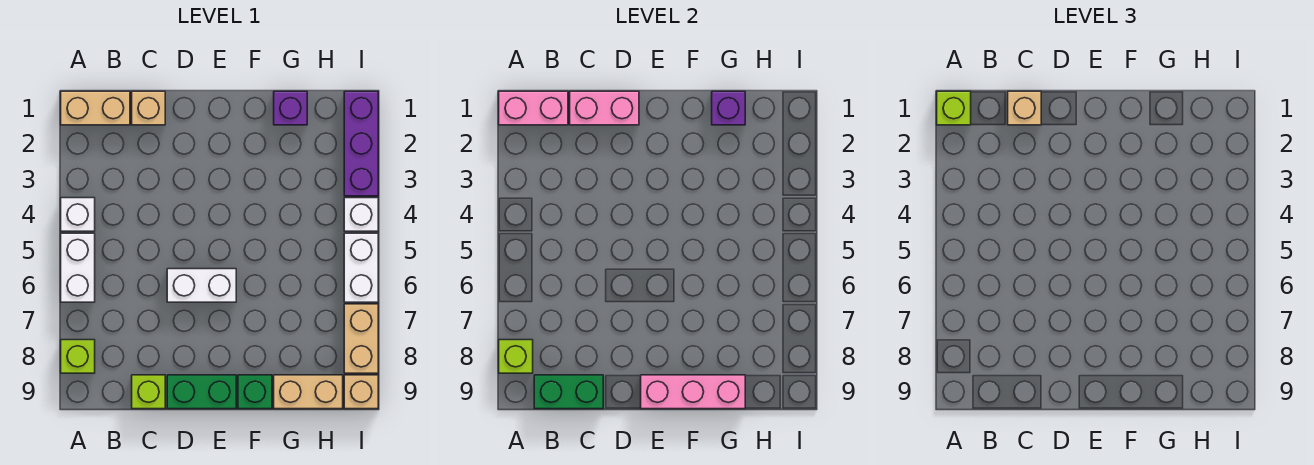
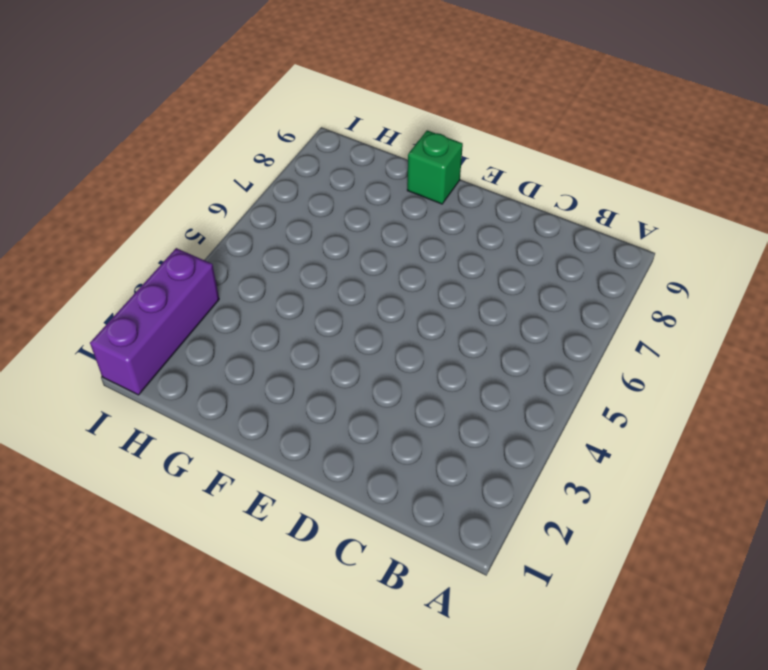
none -> tan brick A1:B1 level 1
none -> white brick A4 level 1
none -> white brick A5:A6 level 1

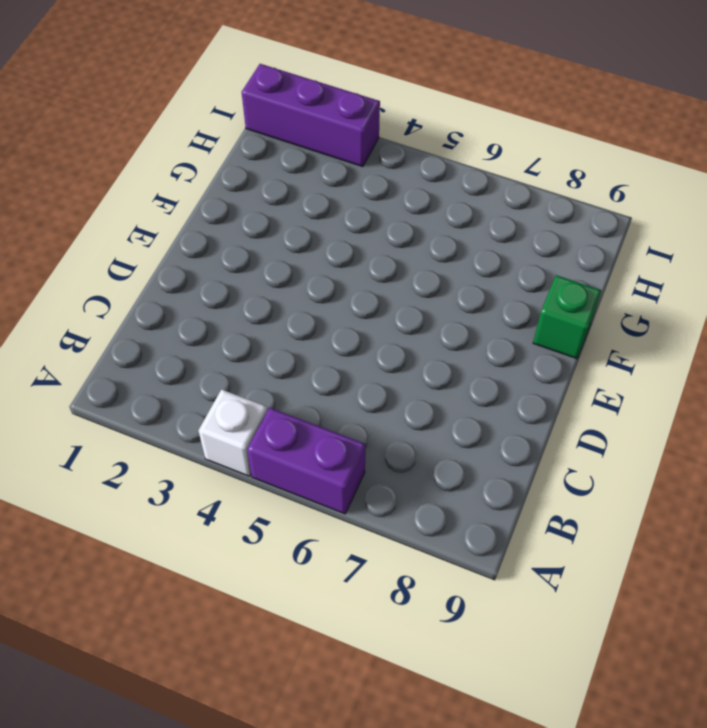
purple brick A5:A6 level 1 -> white brick A5:A6 level 1
none -> tan brick A1:B1 level 1
none -> lime brick A8 level 1
none -> tan brick C1 level 1

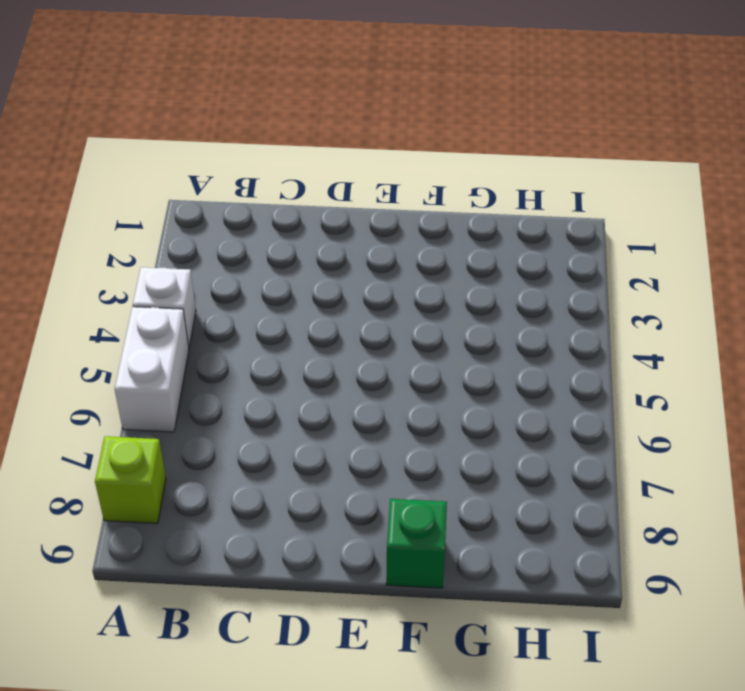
none -> tan brick A1:B1 level 1
none -> tan brick C1 level 1
none -> lime brick C9 level 1

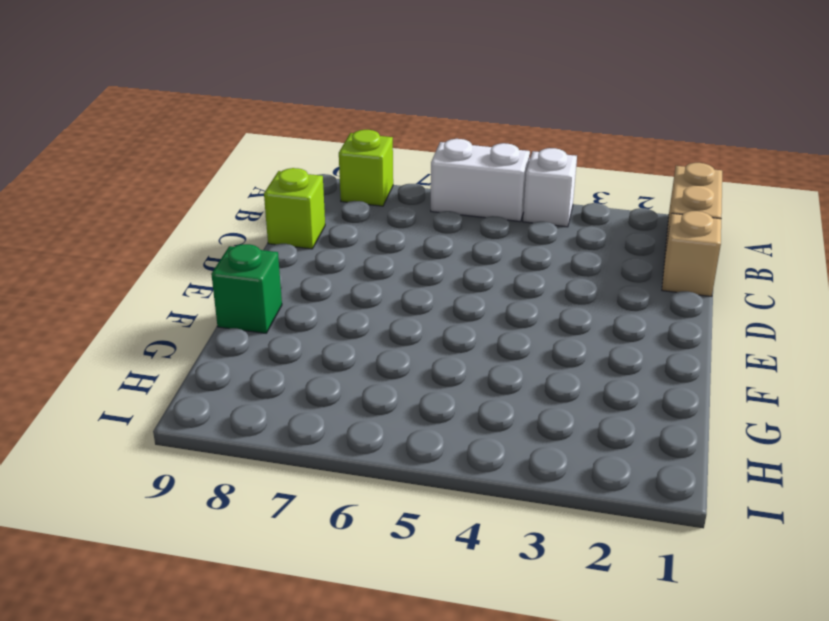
none -> white brick D6:E6 level 1
none -> green brick D9:E9 level 1
none -> purple brick G1 level 1

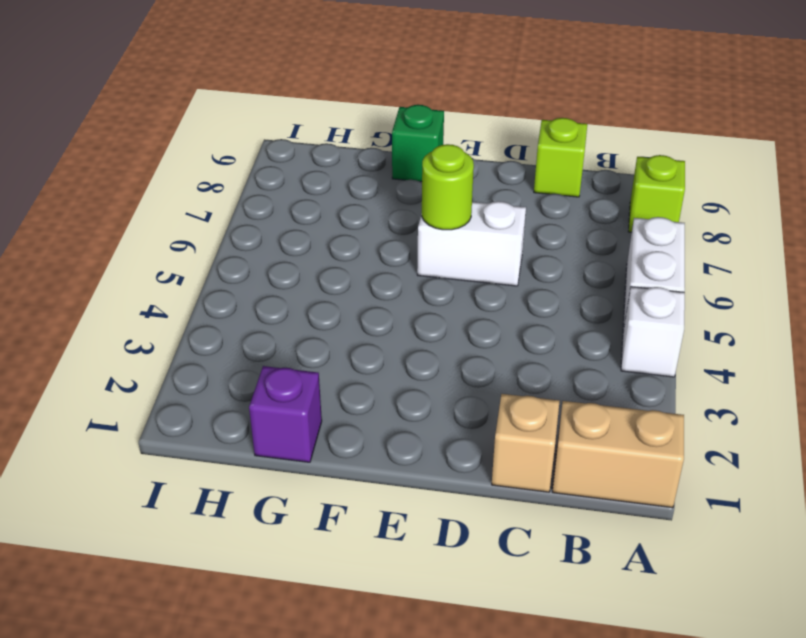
lime round brick E6 level 2 -> none
none -> green brick D9:E9 level 1
none -> tan brick G9:H9 level 1
none -> purple brick I1:I3 level 1

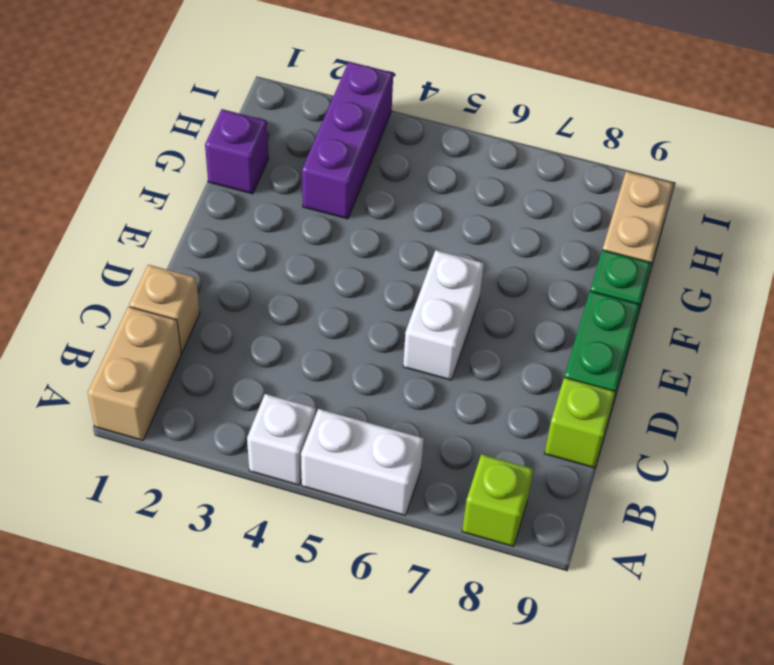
purple brick G3:I3 level 1 -> purple brick I1:I3 level 1
none -> white brick I4 level 1
none -> white brick I5:I6 level 1
none -> tan brick I7:I8 level 1

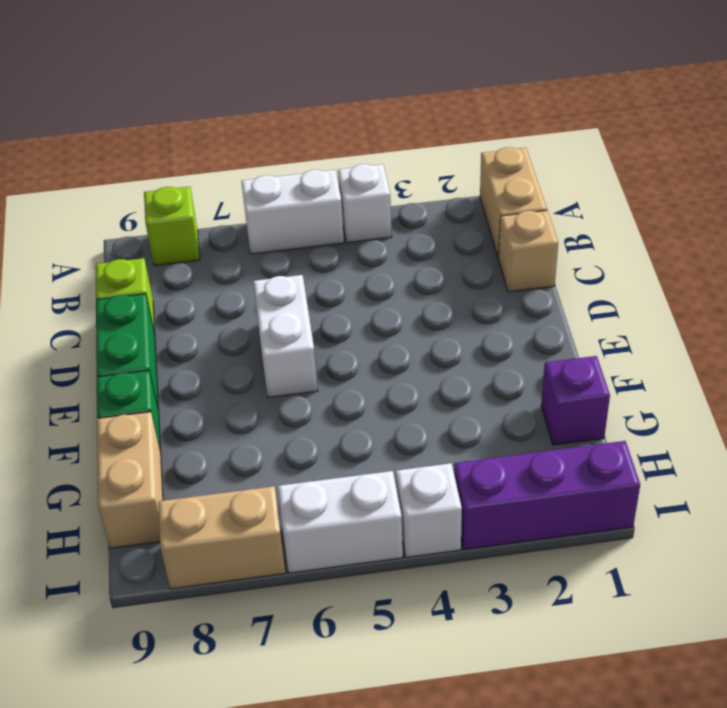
none -> tan brick I9 level 1
none -> pink brick A1:B1 level 2
none -> lime brick A8 level 2

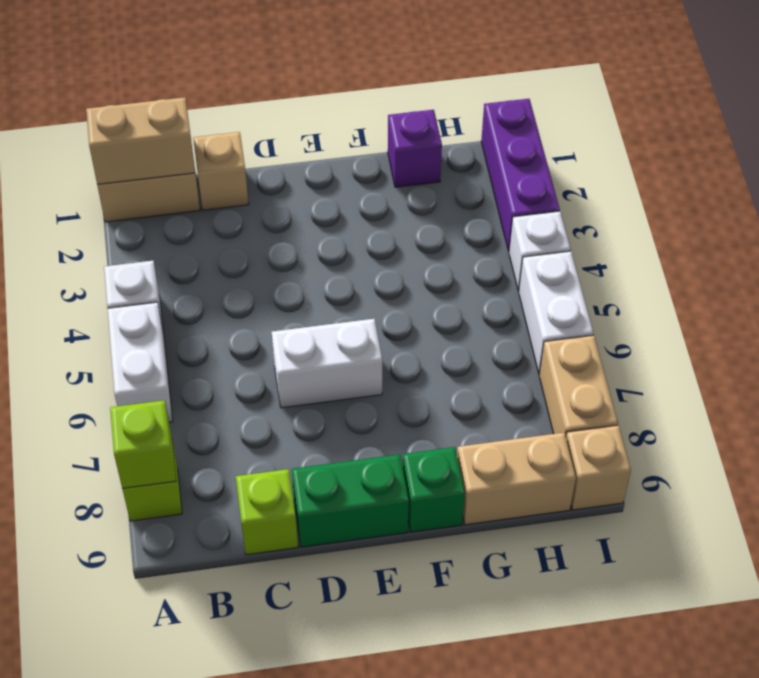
tan brick A1:B1 level 2 -> pink brick A1:B1 level 2
none -> green brick B9:C9 level 2
none -> pink brick C1:D1 level 2
none -> pink brick E9:G9 level 2

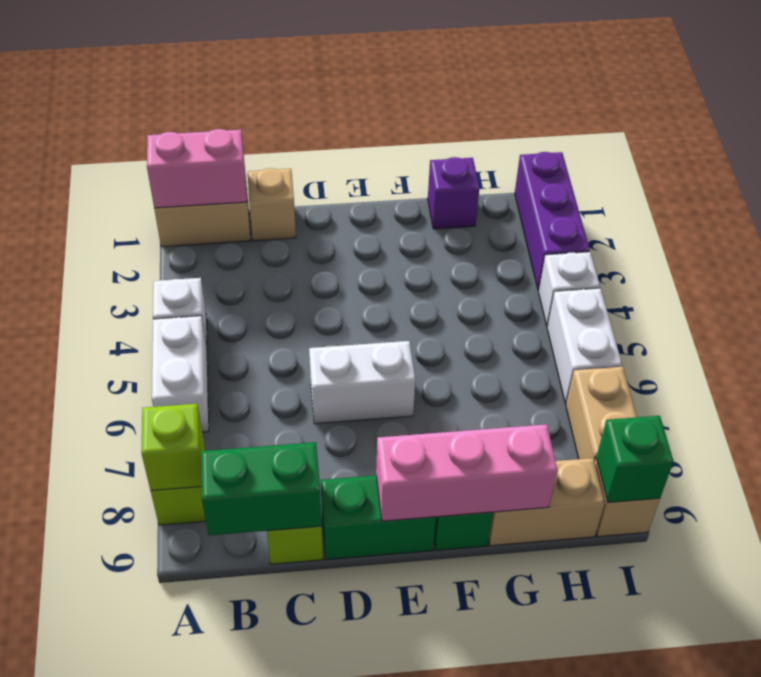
green brick I9 level 2 -> none
none -> pink brick C1:D1 level 2
none -> purple brick G1 level 2
none -> lime brick A1 level 3

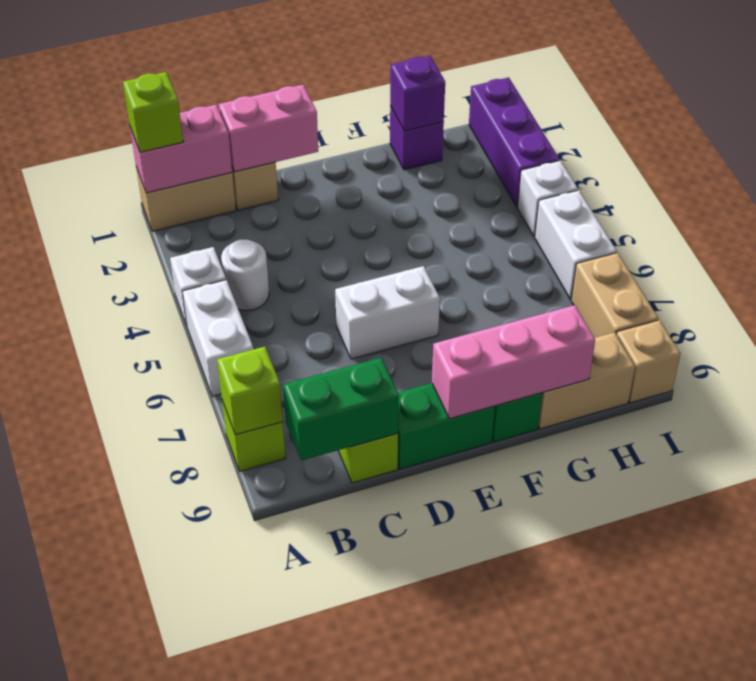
white round brick B4 level 1 -> none
none -> tan brick C1 level 3

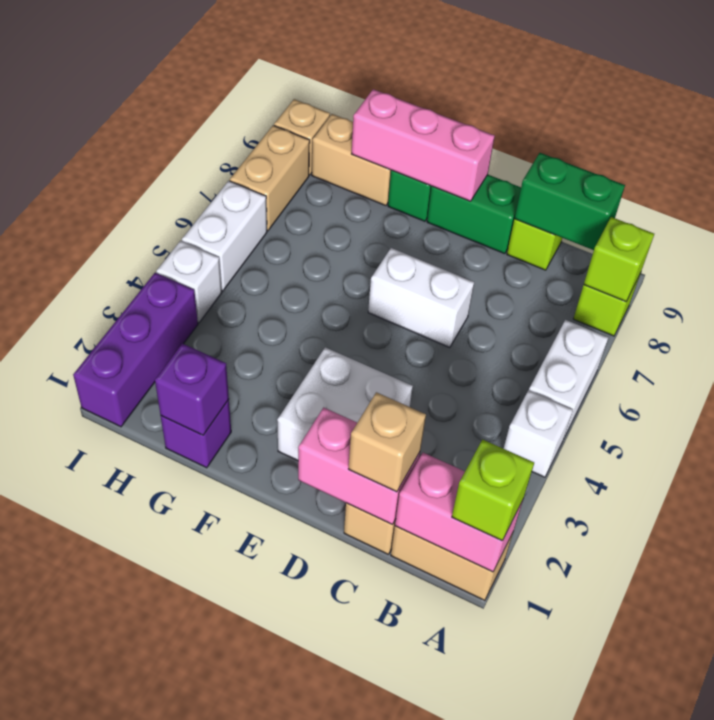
white brick D2:E3 level 1 -> none

